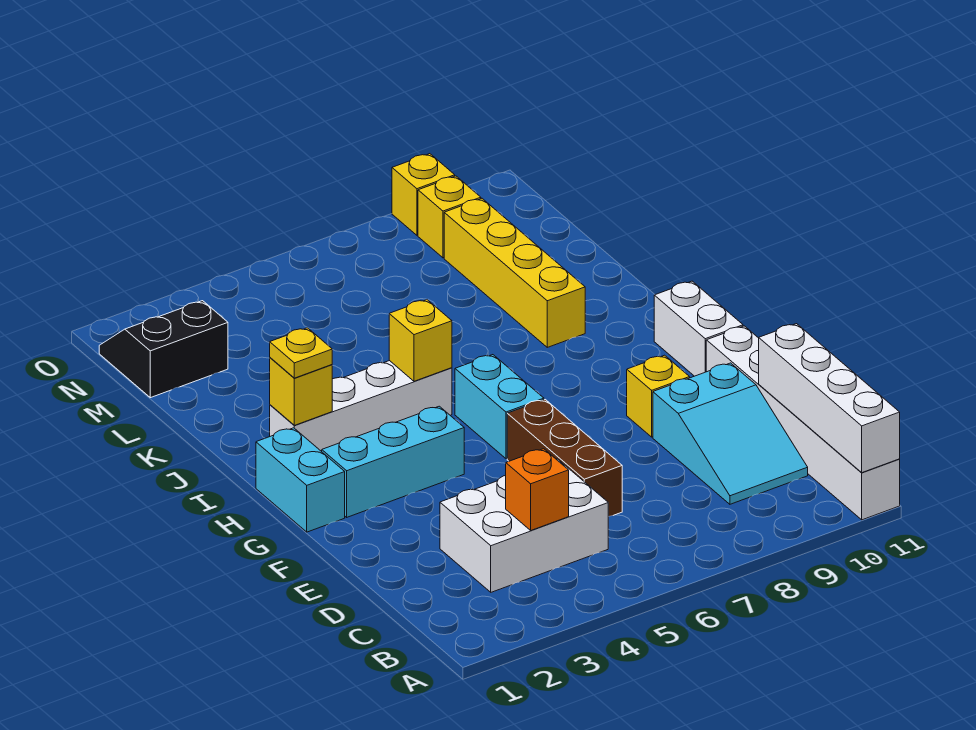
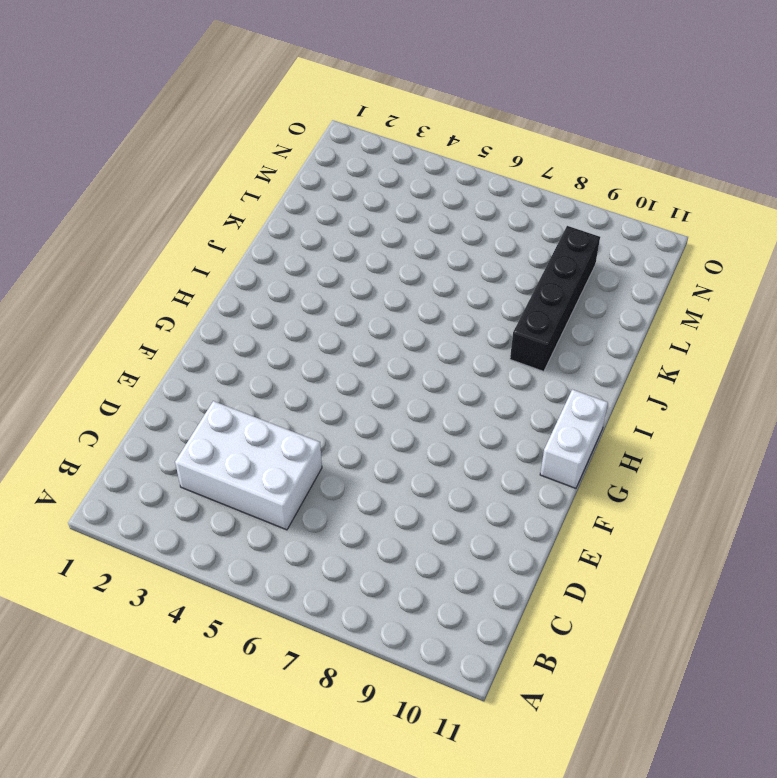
black brick J9:M9 level 1 -> yellow brick J9:M9 level 1
none -> white brick A11:F11 level 1
none -> cyan slope C9:E10 level 1 top E
none -> brown brick D6:F6 level 1

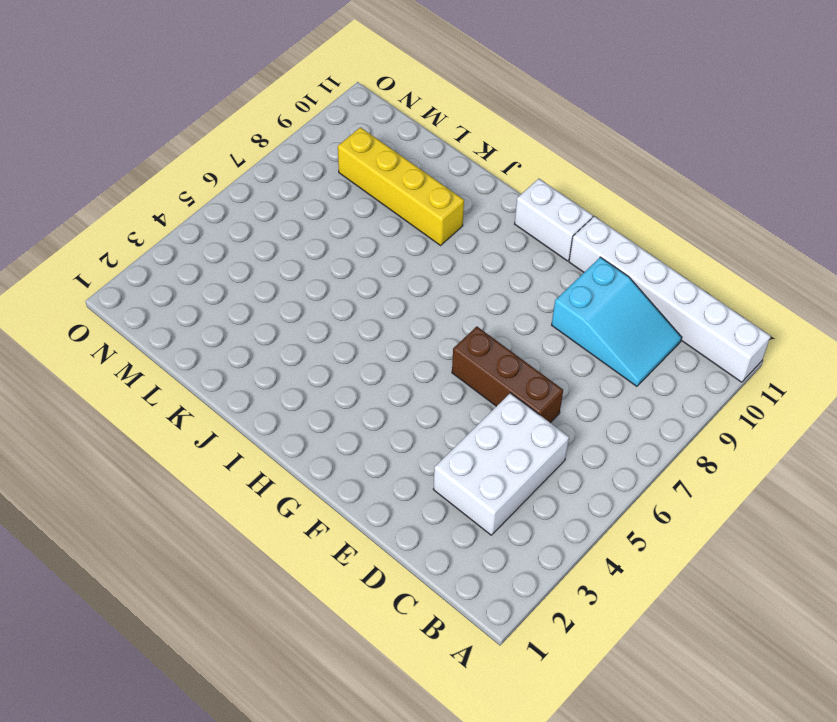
none -> yellow brick F9 level 1
none -> cyan brick G1:H1 level 1
none -> cyan brick G2:G4 level 1

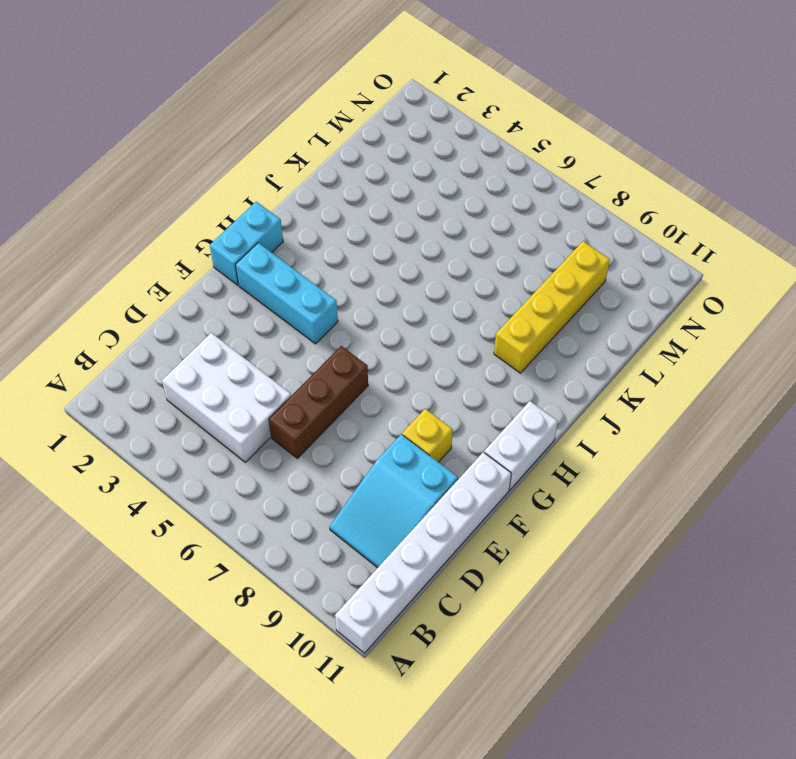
none -> cyan brick G6:H6 level 1
none -> white brick I2:I5 level 1
none -> black slope M1:N2 level 1 top M

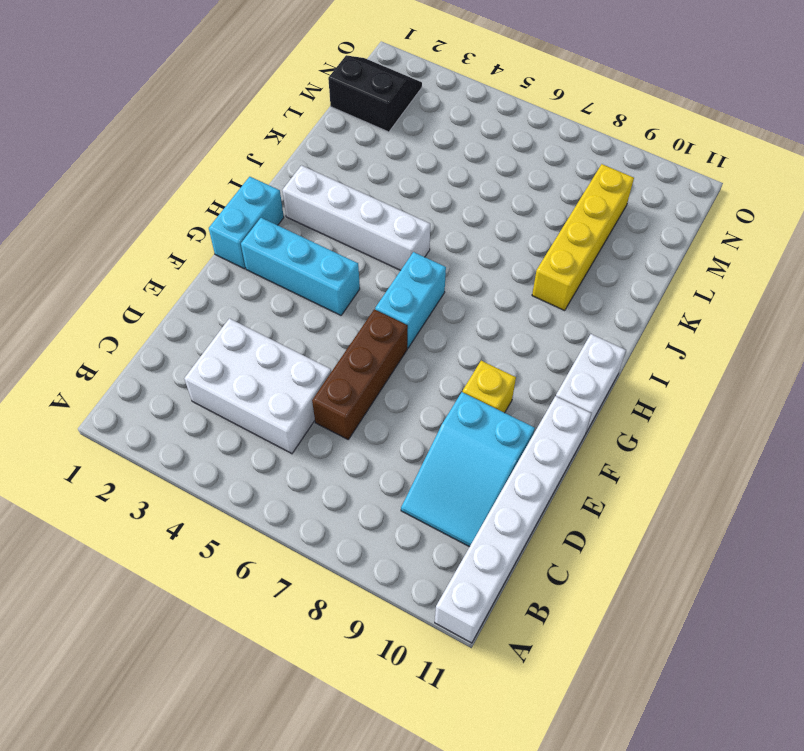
none -> yellow brick N9 level 1
none -> yellow brick O9 level 1
none -> white brick A11:D11 level 2

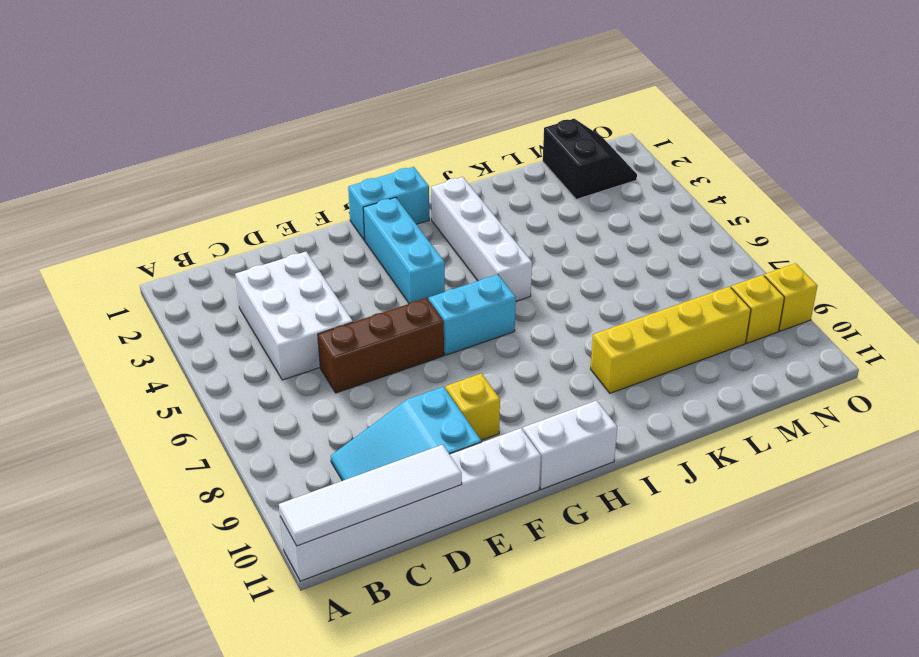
white tile A11:D11 level 2 -> white brick A11:D11 level 2
none -> orange brick C4 level 2
none -> yellow brick I2 level 2
none -> yellow brick I5 level 2

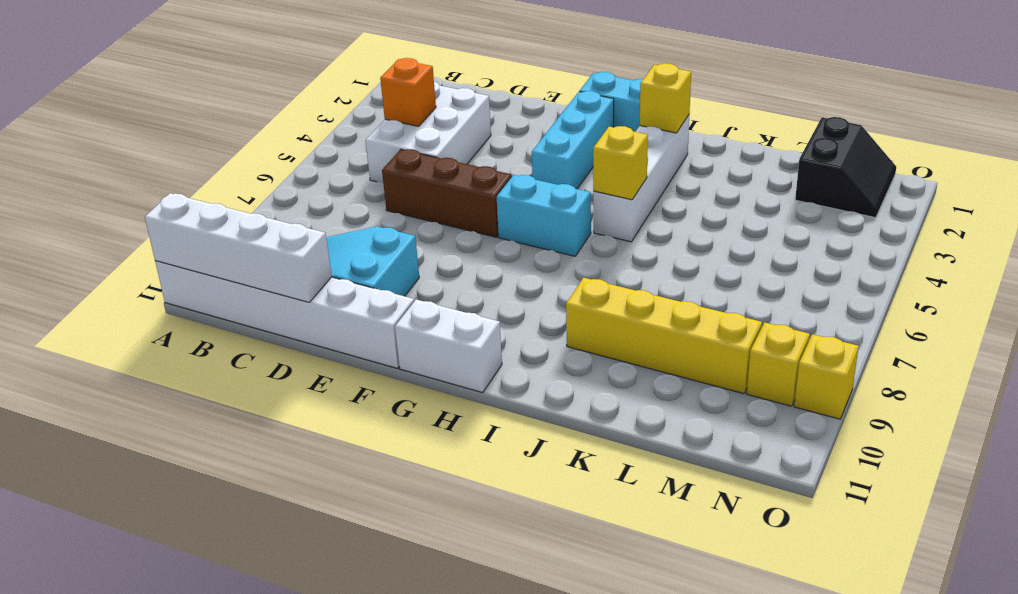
none -> yellow brick F9 level 1
none -> yellow plate I2 level 3

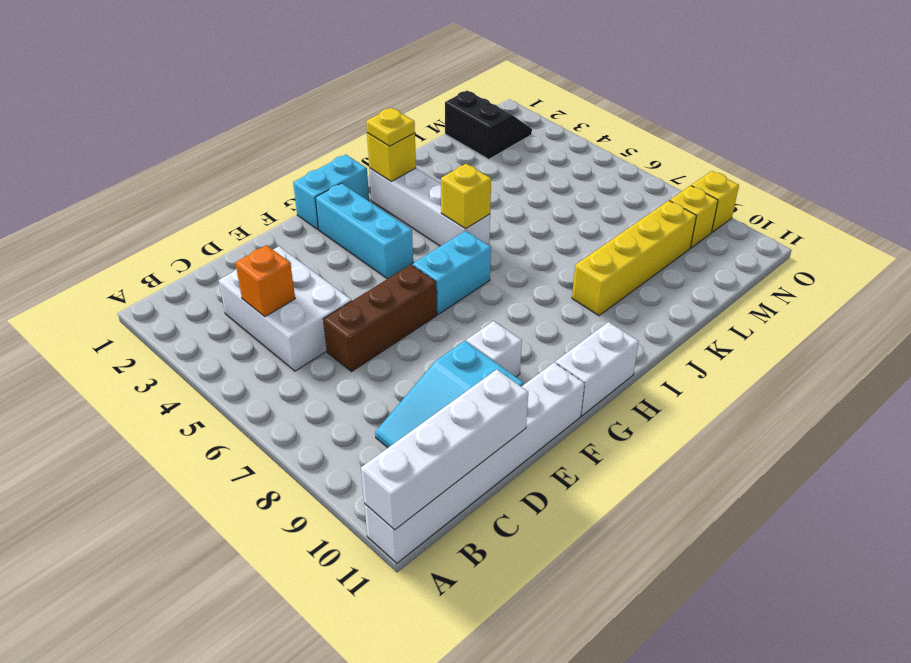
white brick F9 level 1 -> yellow brick F9 level 1

